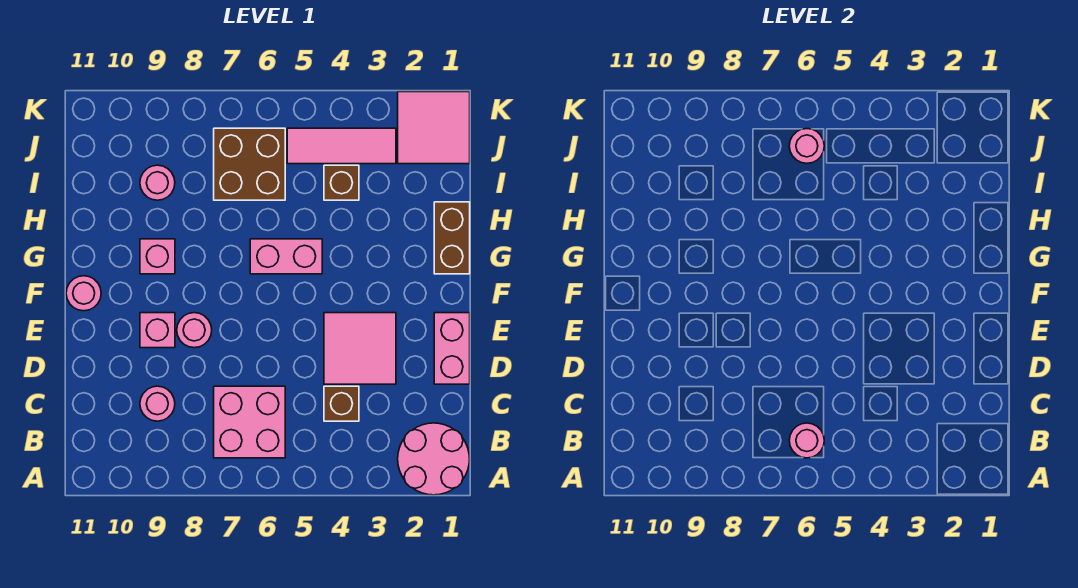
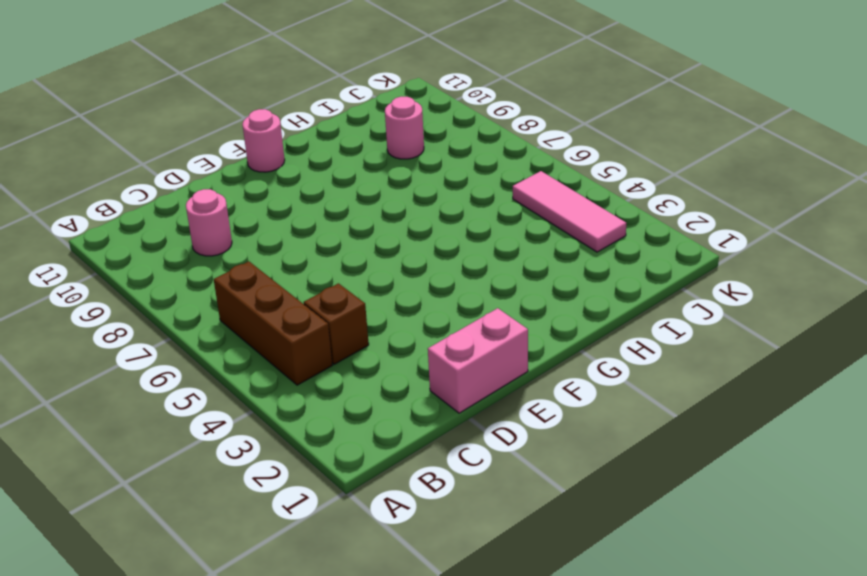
brown brick B4:B6 level 1 -> pink brick B6:C7 level 1
none -> pink round brick A1:B2 level 1
none -> pink tile D3:E4 level 1
none -> pink round brick E8 level 1

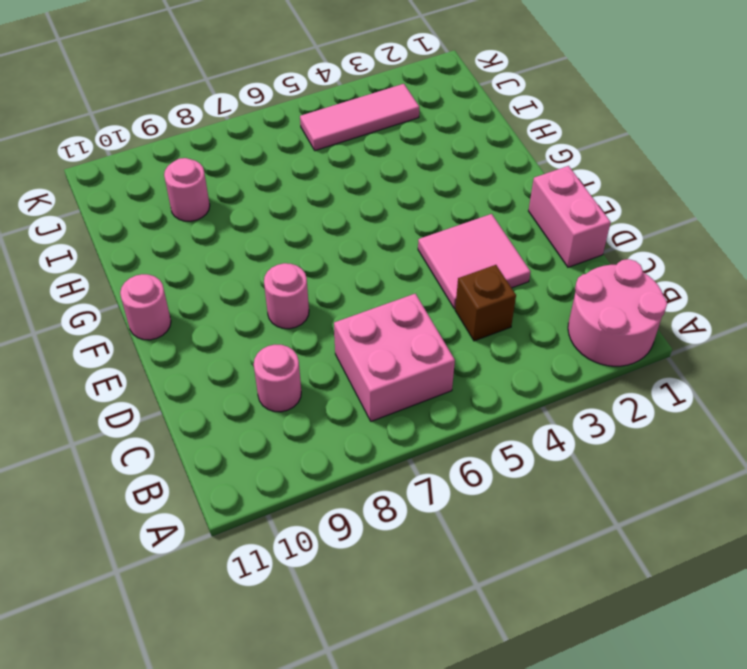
none -> pink brick E9 level 1
none -> brown brick G1:H1 level 1
none -> pink brick G5:G6 level 1

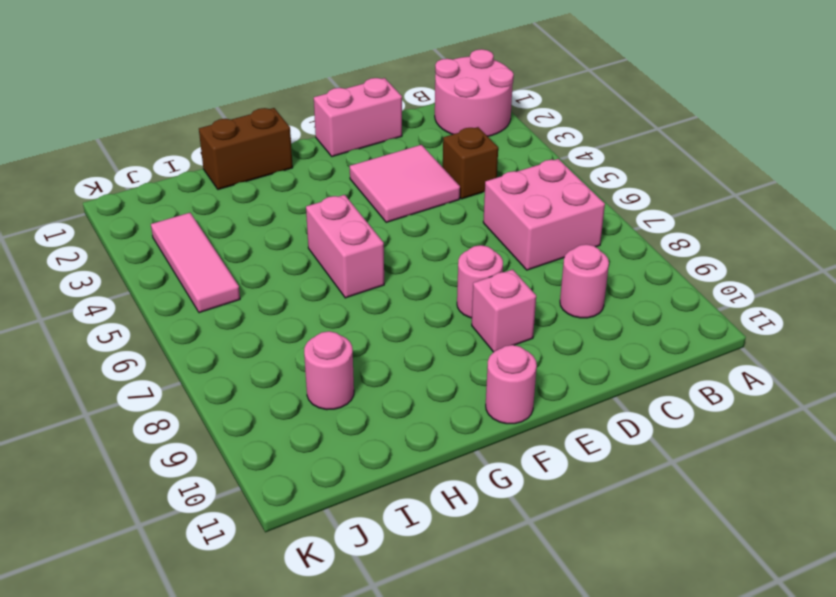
none -> pink brick G9 level 1
none -> brown brick I4 level 1
none -> brown brick I6:J7 level 1

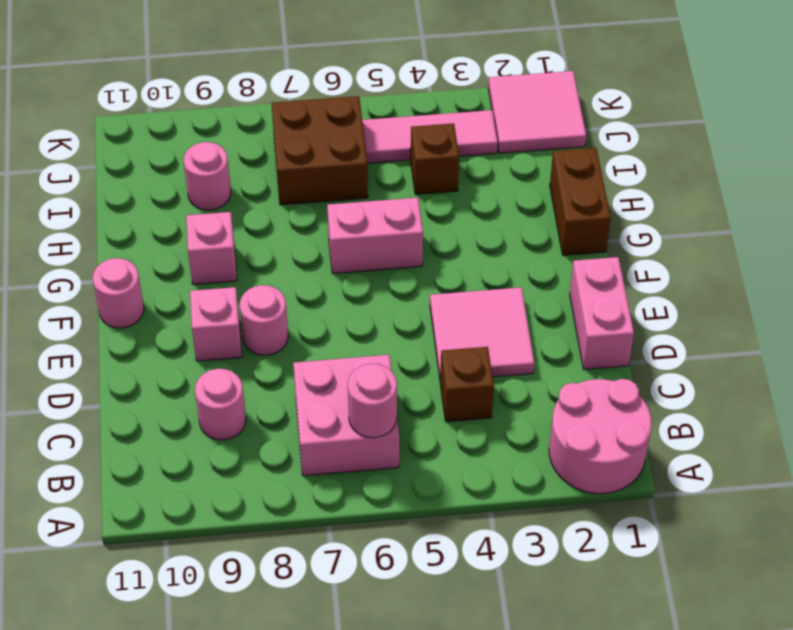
none -> pink round brick J6 level 2

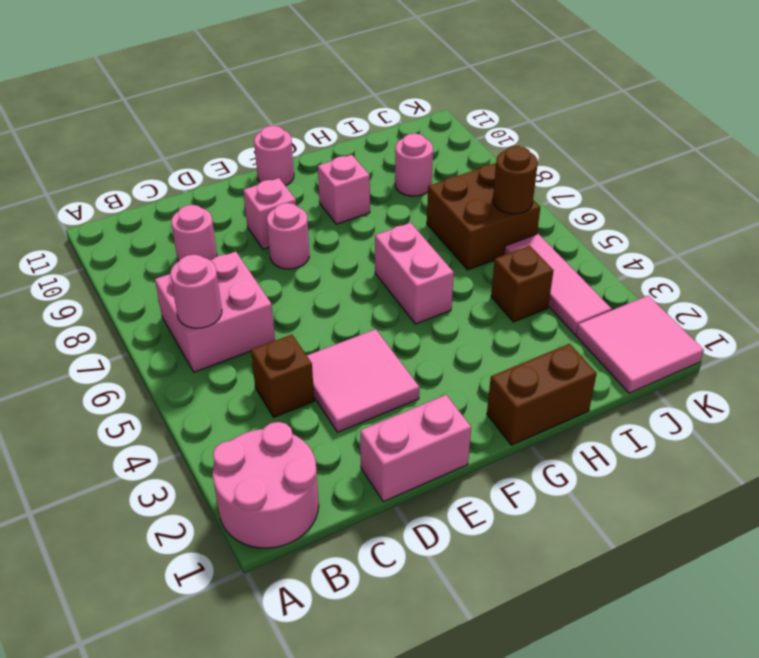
brown round brick J6 level 2 -> pink round brick J6 level 2

